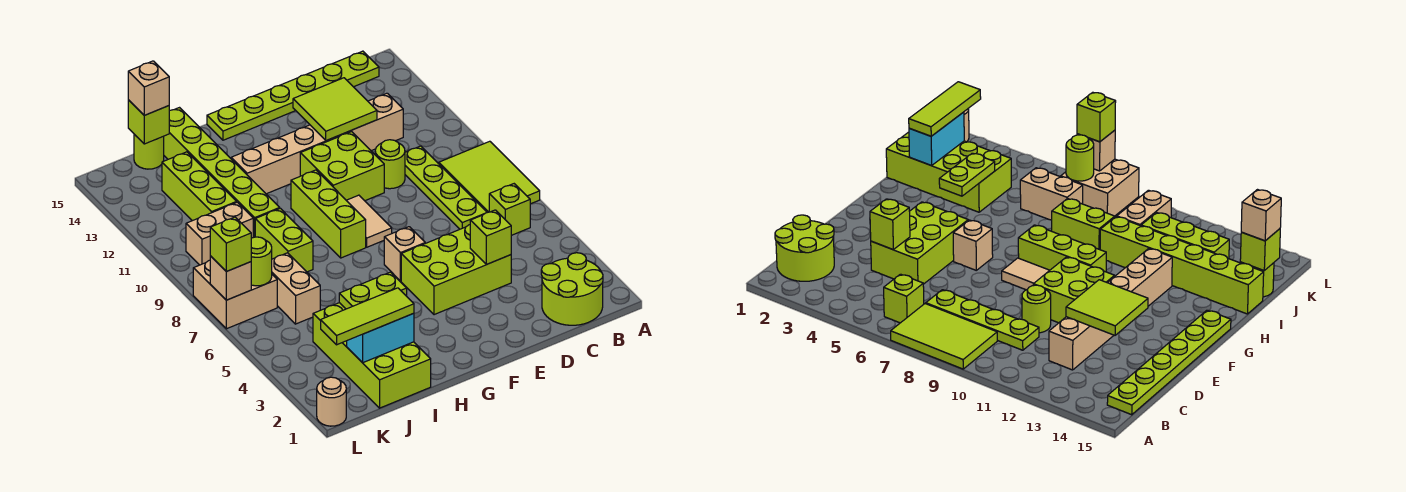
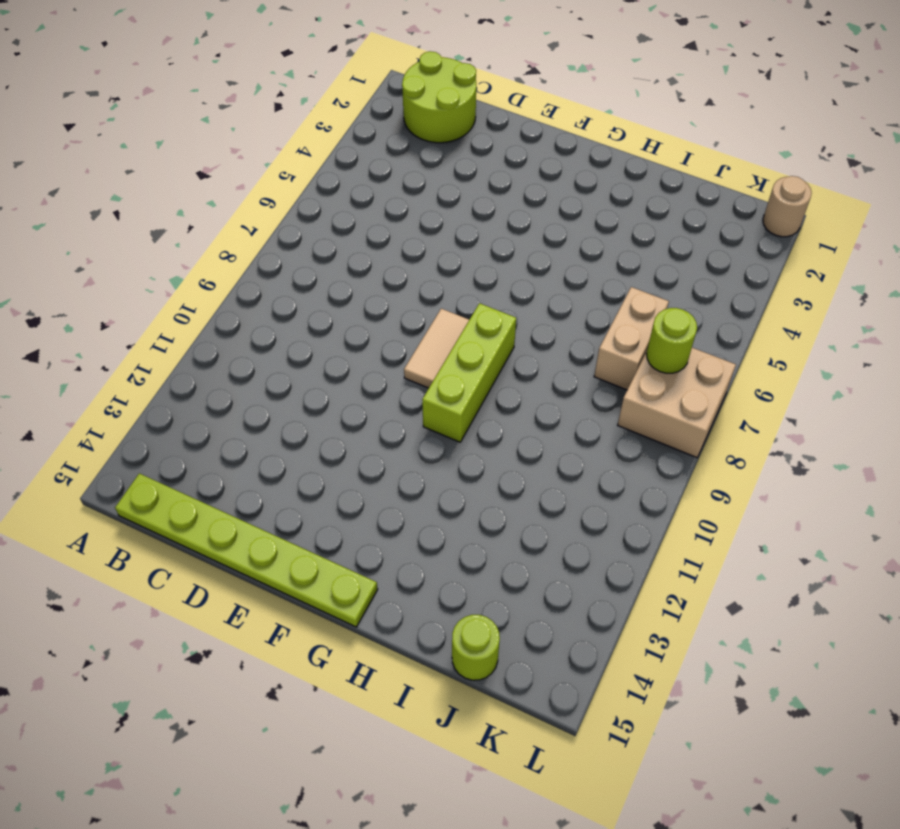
none -> lime tile A7:B9 level 1
none -> lime brick B6 level 1
none -> lime plate C7:C10 level 1
none -> tan brick C12:H12 level 1

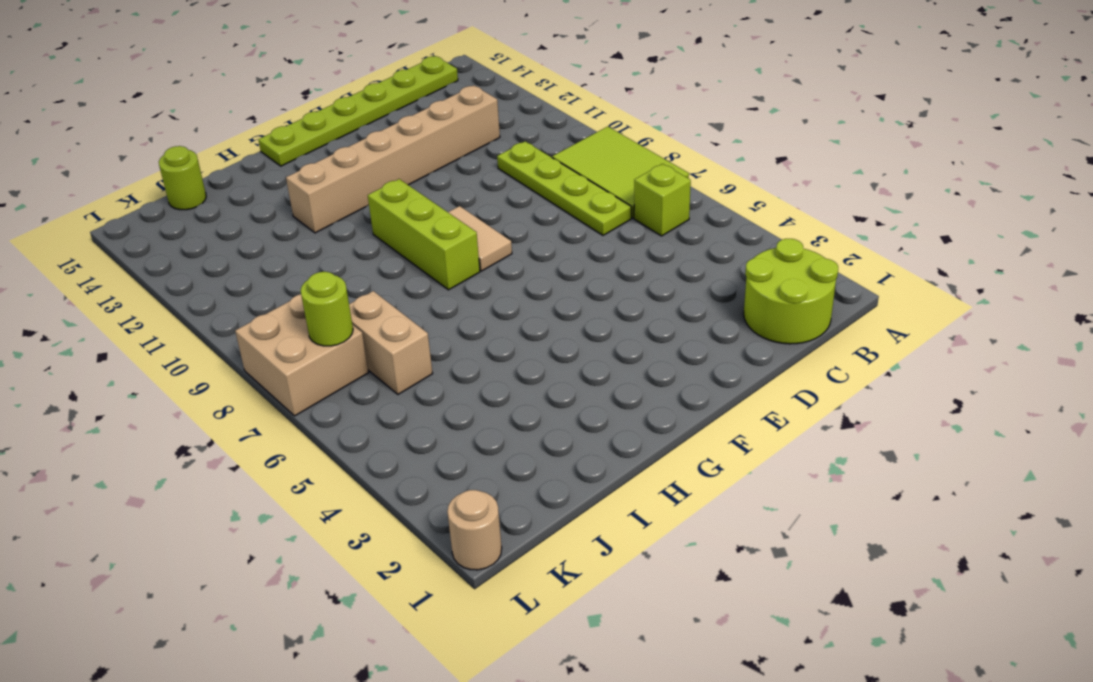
none -> lime brick D4:F5 level 1
none -> lime round brick D10 level 1
none -> lime brick E10:F11 level 1
none -> tan brick F6 level 1

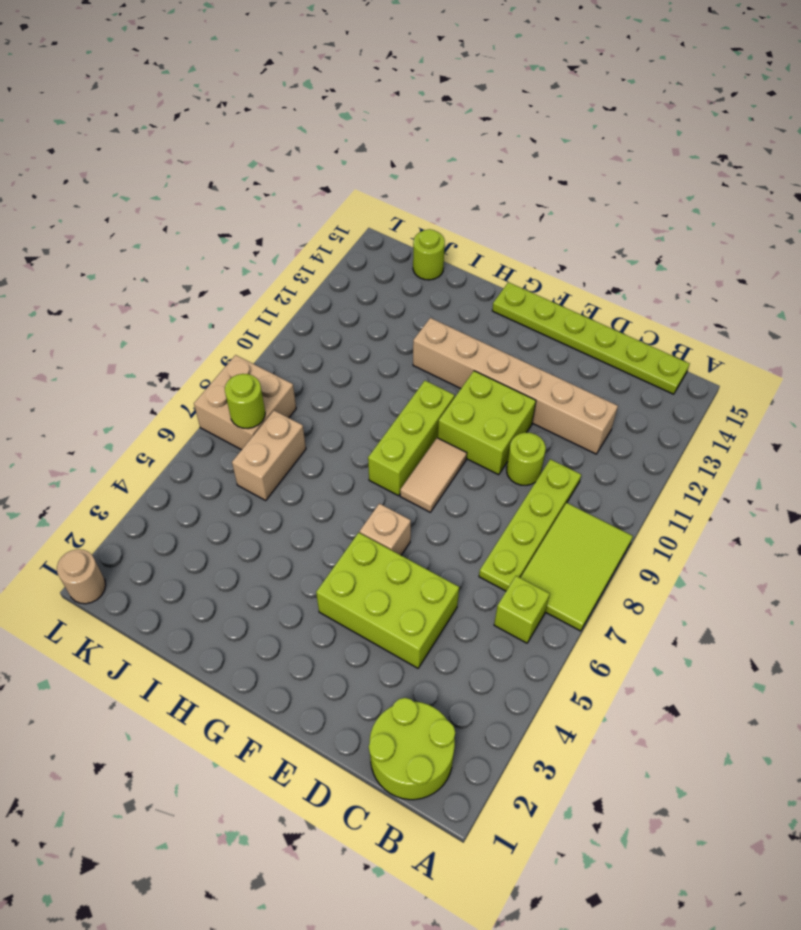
none -> lime brick I1:J4 level 1
none -> lime brick I8:I9 level 1
none -> lime brick I10:I15 level 1
none -> tan brick J10:K10 level 1

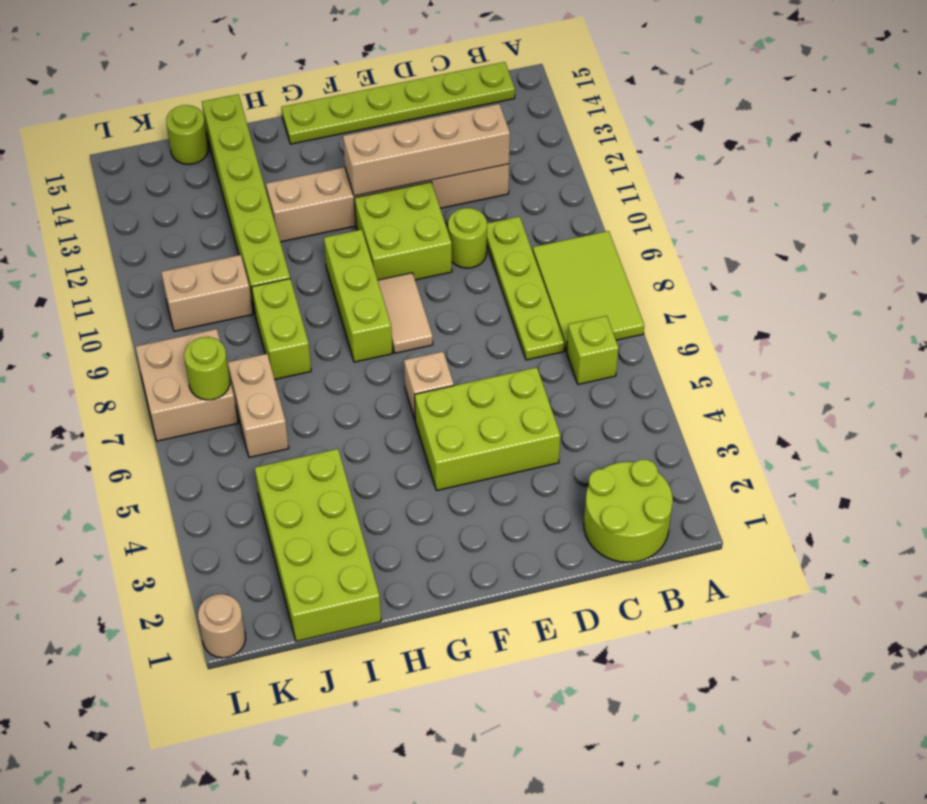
tan brick C12:F12 level 2 -> lime tile D12:E13 level 2
none -> lime brick J11:J13 level 1
none -> lime brick D4 level 2
none -> lime plate H4:I4 level 2
none -> cyan brick I2:J2 level 2

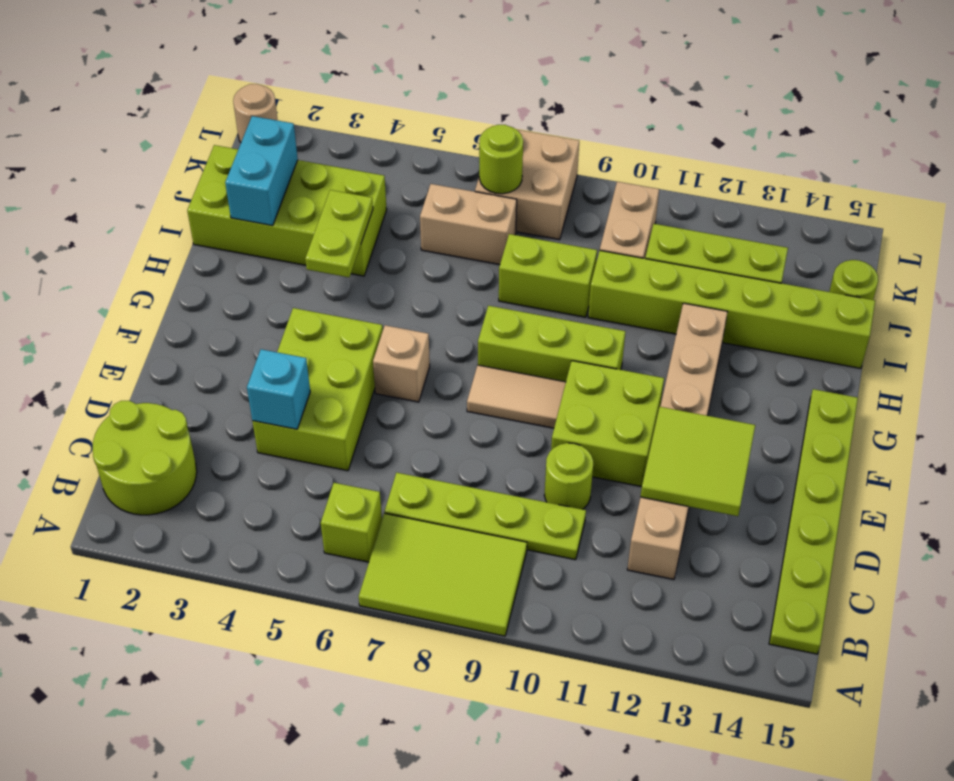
cyan brick D4 level 2 -> lime brick D4 level 2
none -> lime brick J15 level 2
none -> tan brick L7 level 2
none -> lime tile I2:K2 level 3
none -> tan brick J15 level 3

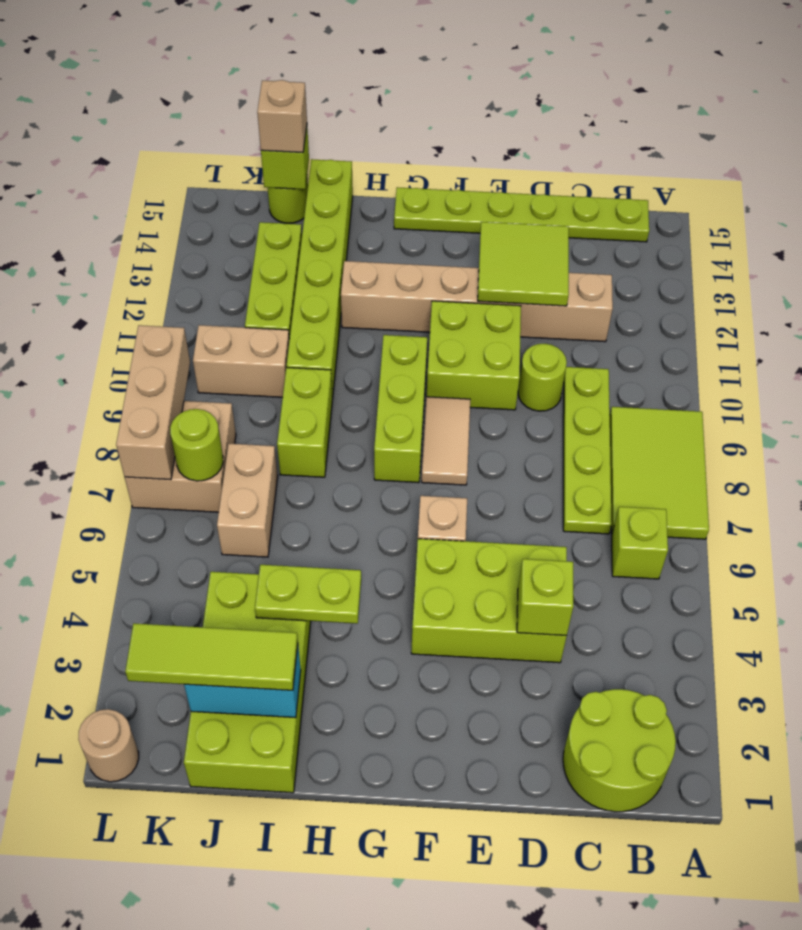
tan brick L7:L9 level 2 -> tan brick L7 level 2
none -> lime brick L7 level 3

